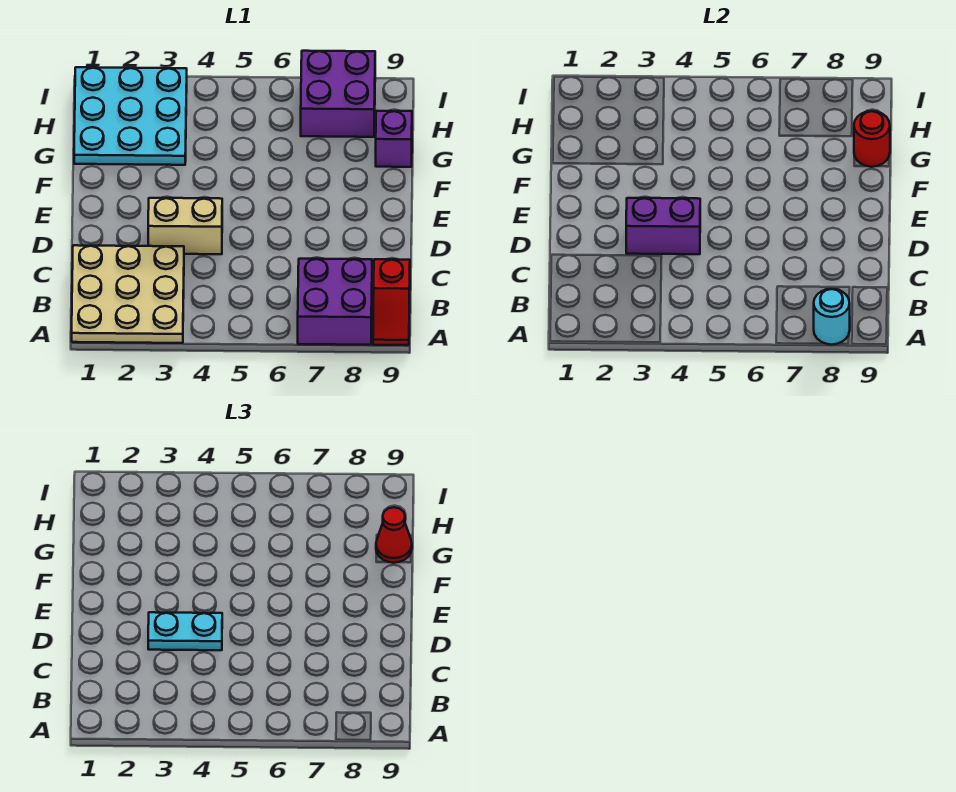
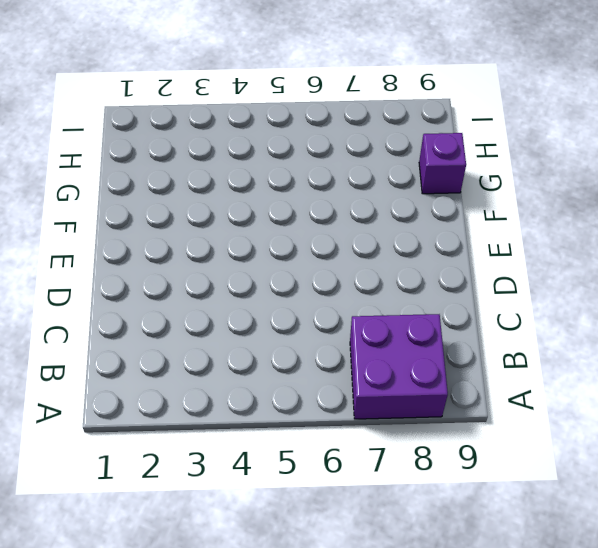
none -> tan plate A1:C3 level 1
none -> red slope A9:B9 level 1 top B
none -> tan brick D3:D4 level 1

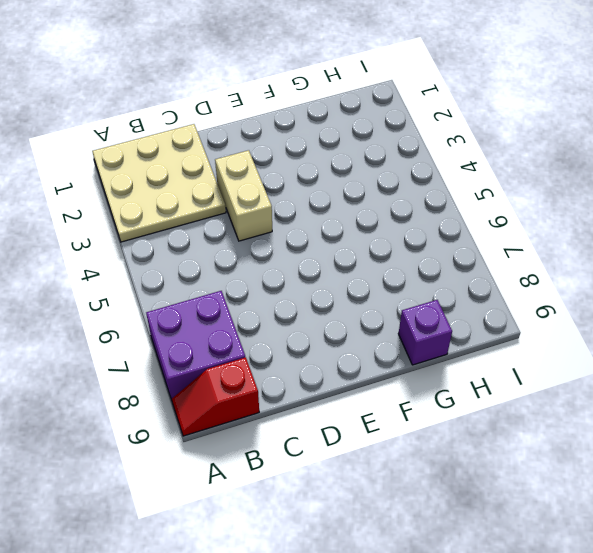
none -> cyan plate G1:I3 level 1
none -> purple brick H7:I8 level 1
none -> cyan round brick A8 level 2

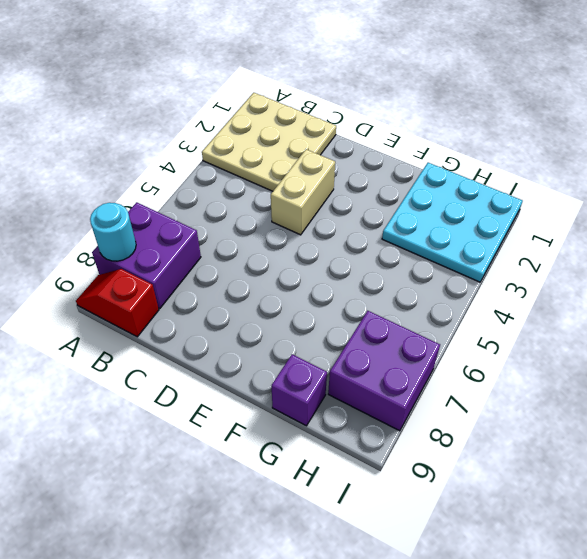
none -> purple brick D3:D4 level 2
none -> red round brick G9 level 2
none -> cyan plate D3:D4 level 3

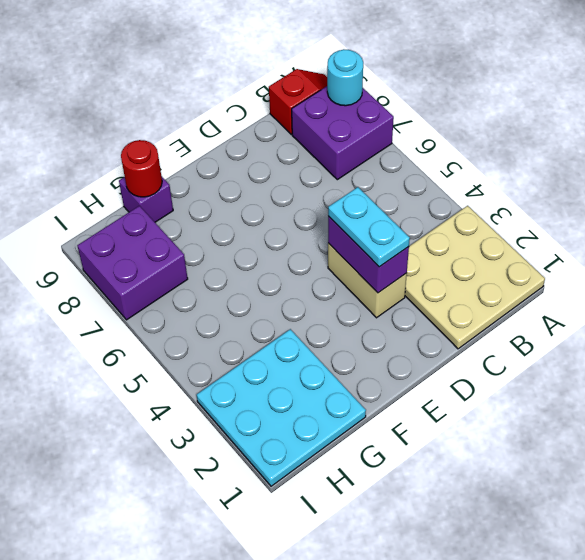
none -> red cone G9 level 3

